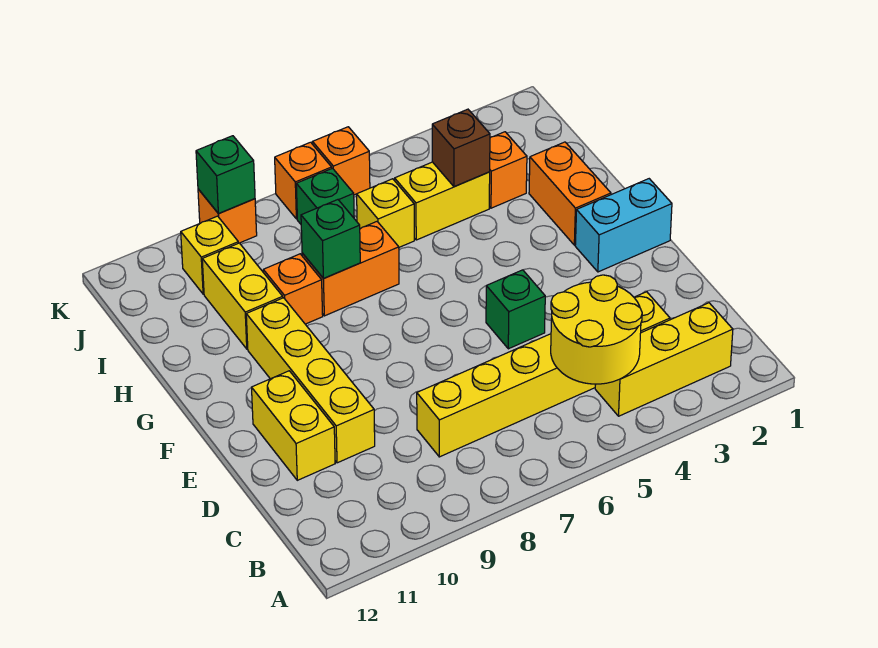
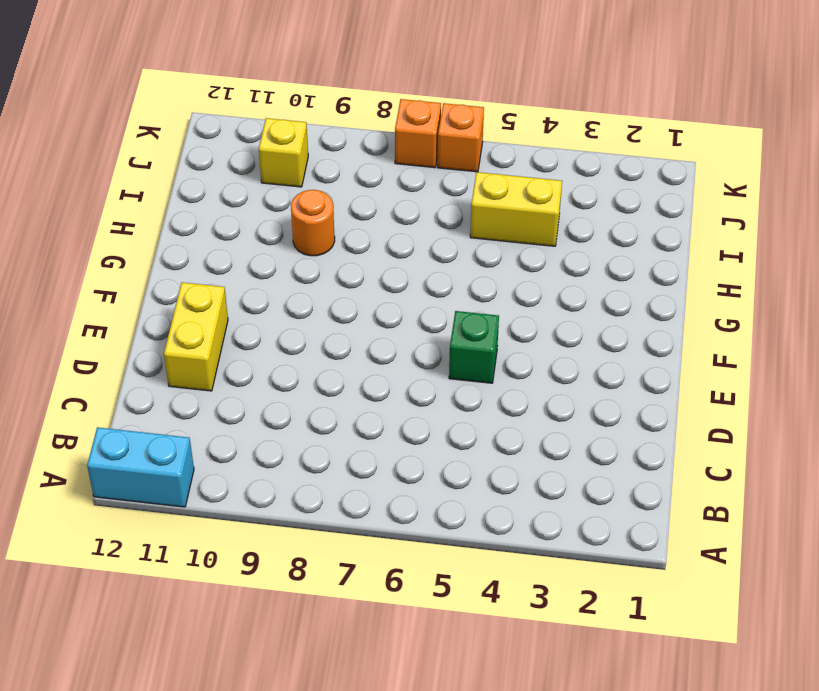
cyan brick A11:A12 level 1 -> cyan brick F1:F2 level 1
orange round brick H9 level 1 -> orange brick H9 level 1
none -> yellow brick B2:B4 level 1
none -> yellow brick C3:C8 level 1
none -> yellow brick D10:G10 level 1

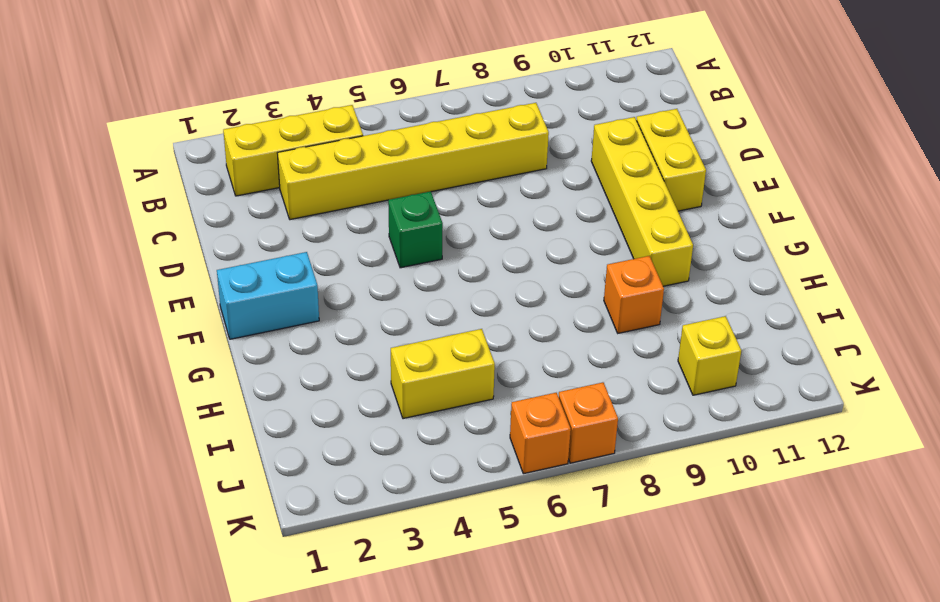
none -> orange brick G2:H2 level 1
none -> orange brick H7:H8 level 1
none -> yellow brick H10:I10 level 1

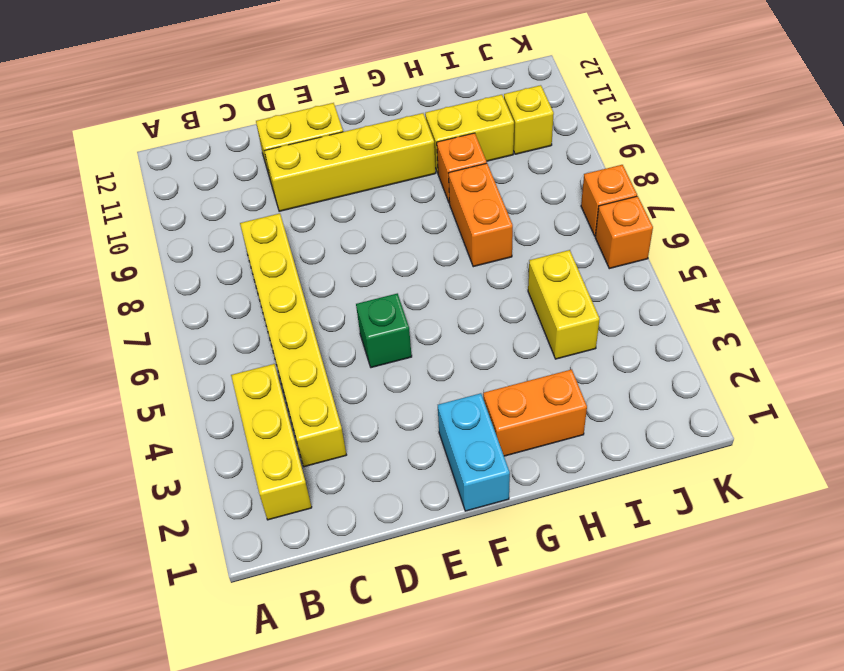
none -> orange brick I3 level 1
none -> yellow brick I6 level 1
none -> green brick J7 level 1

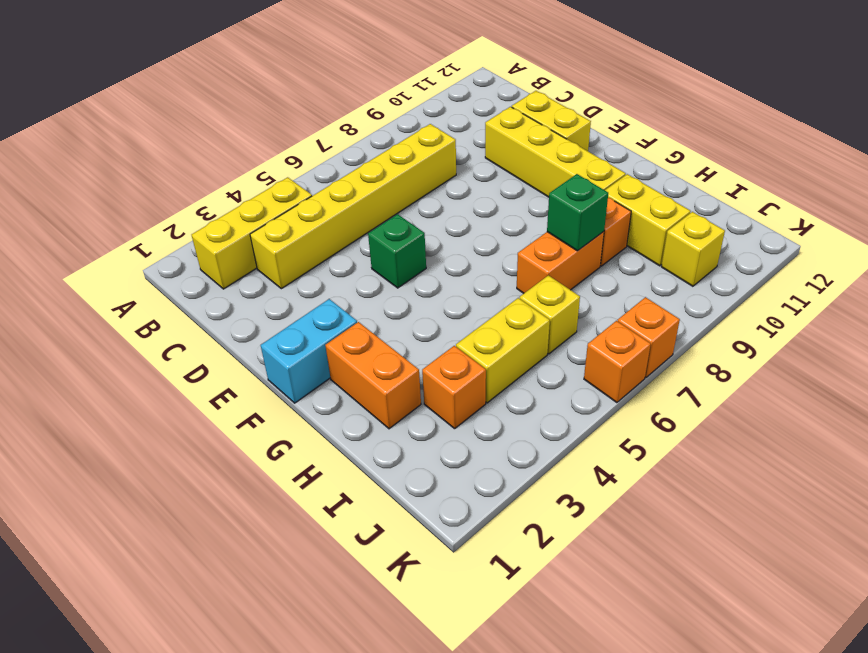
none -> green brick J7 level 1
none -> orange brick K9 level 1
none -> yellow round brick B4:C5 level 2

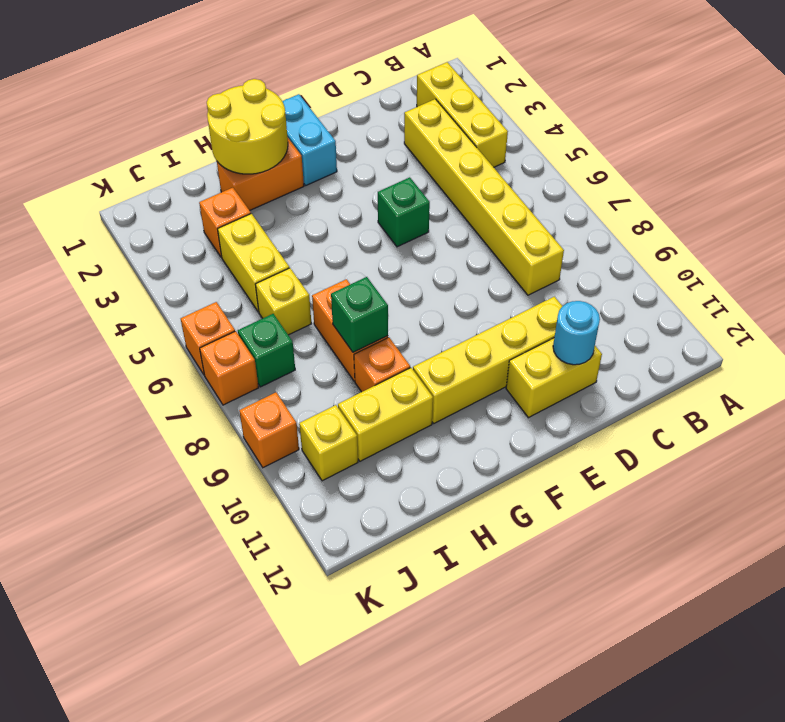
cyan round brick D11 level 2 -> none
yellow round brick G1:H2 level 2 -> yellow round brick B4:C5 level 2
none -> brown brick I4 level 2
none -> green brick K9 level 2

